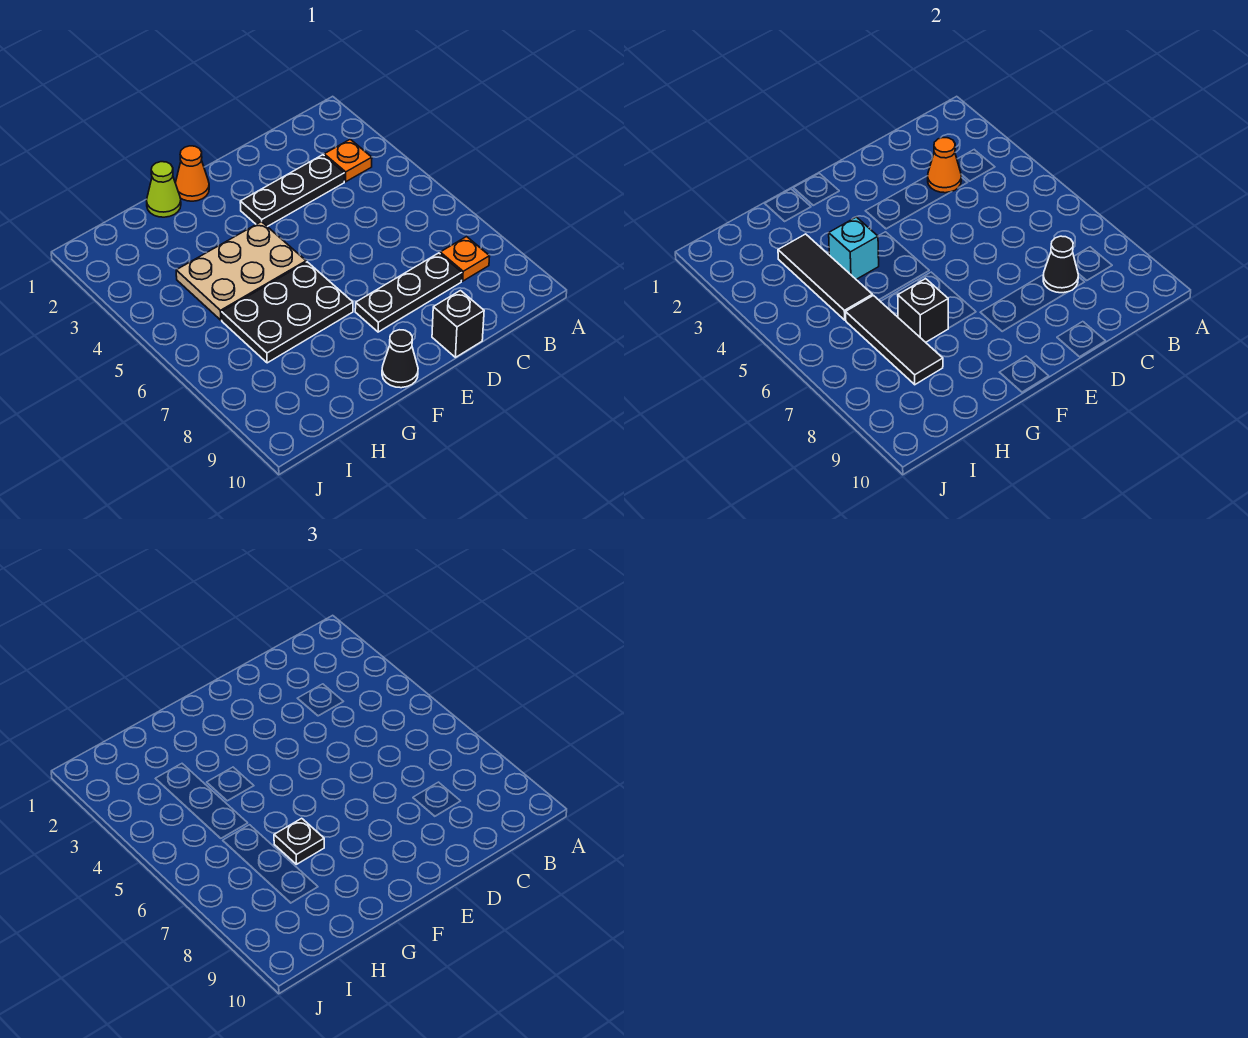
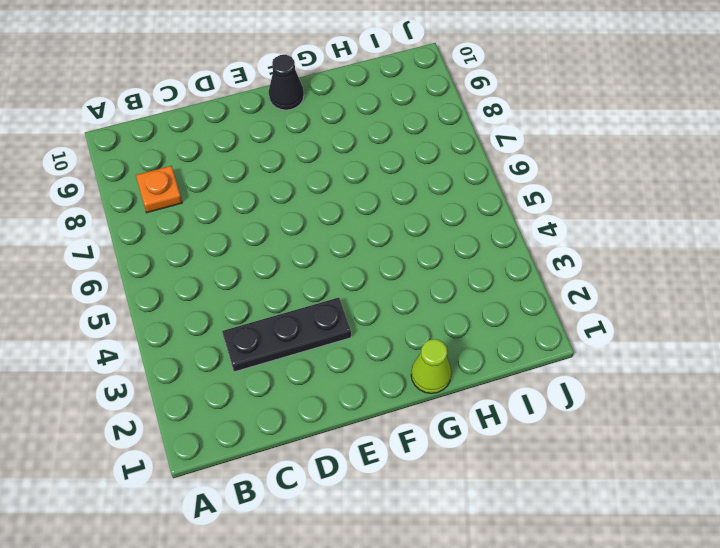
none -> orange plate B3 level 1
none -> black plate C8:E8 level 1
none -> black brick D10 level 1

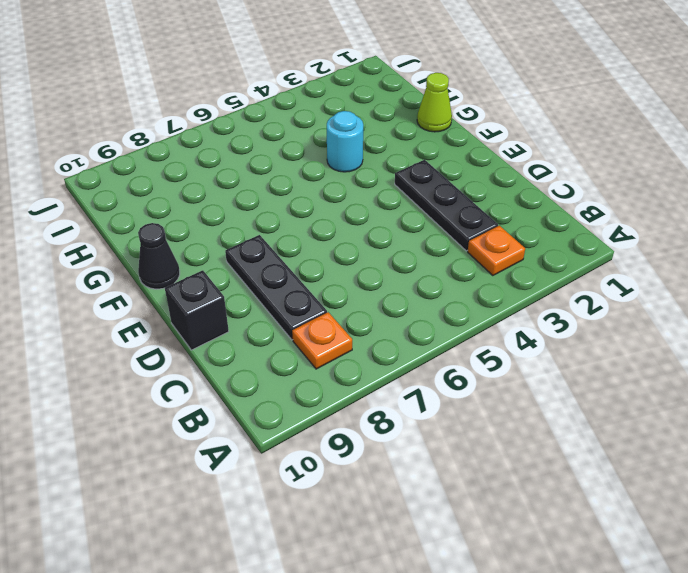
cyan round brick G4 level 1 -> tan plate F4:H5 level 1
none -> orange cone F1 level 1
none -> black plate F6:H7 level 1
none -> orange cone C3 level 2

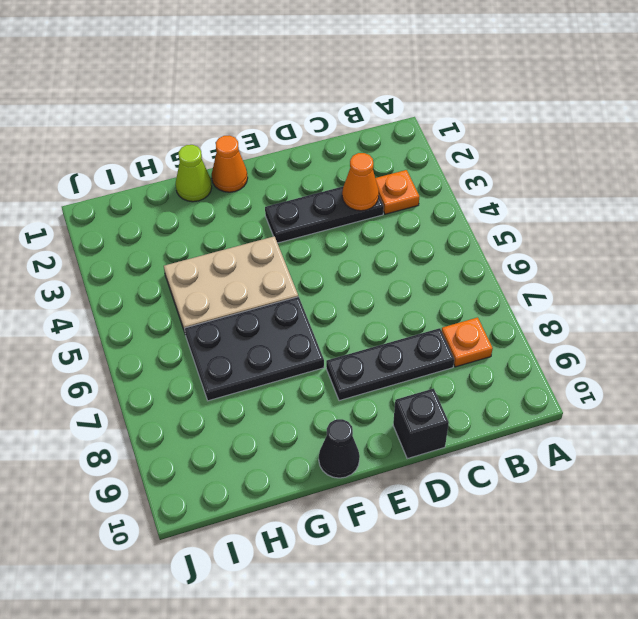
none -> black cone C8 level 2
none -> cyan brick G4 level 2
none -> black brick G7 level 2

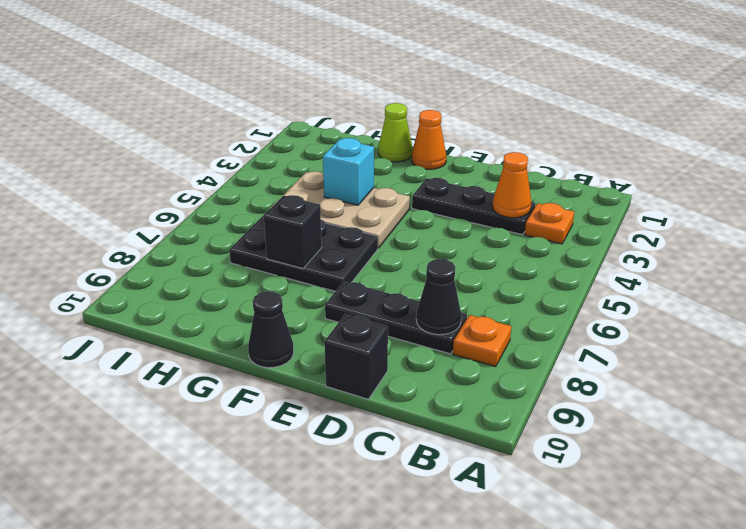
none -> black tile H3:H5 level 2
none -> black tile H6:H8 level 2
none -> black plate G7 level 3

